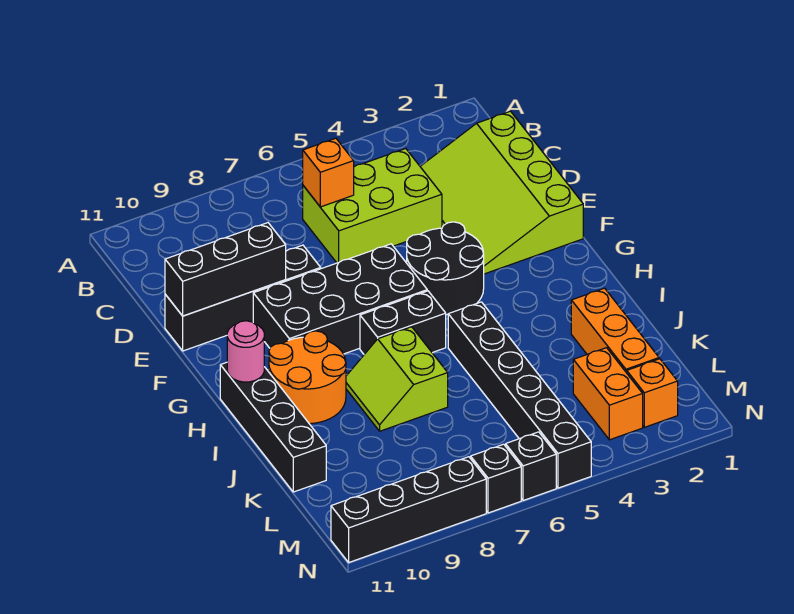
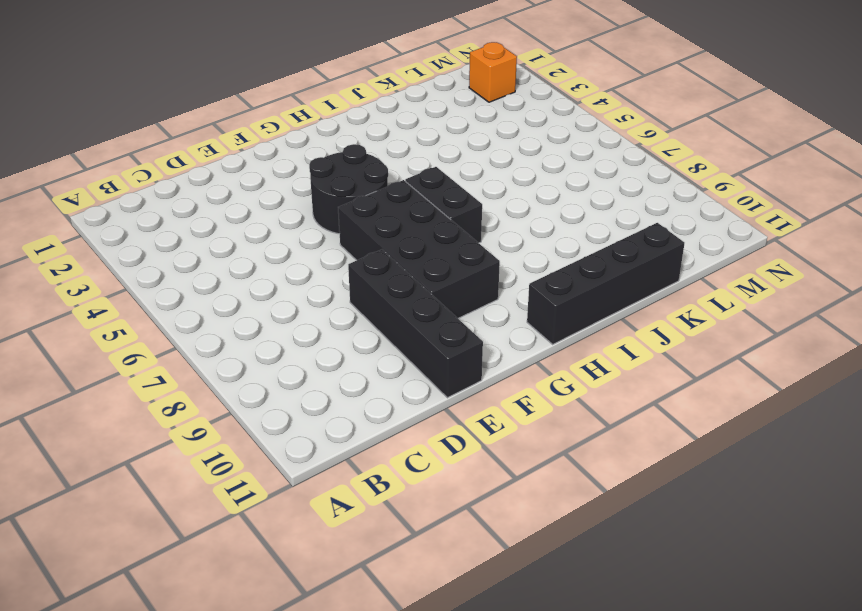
none -> lime slope C1:F3 level 1 top 1
none -> lime brick C4:D6 level 1
none -> orange round brick H9:I10 level 1

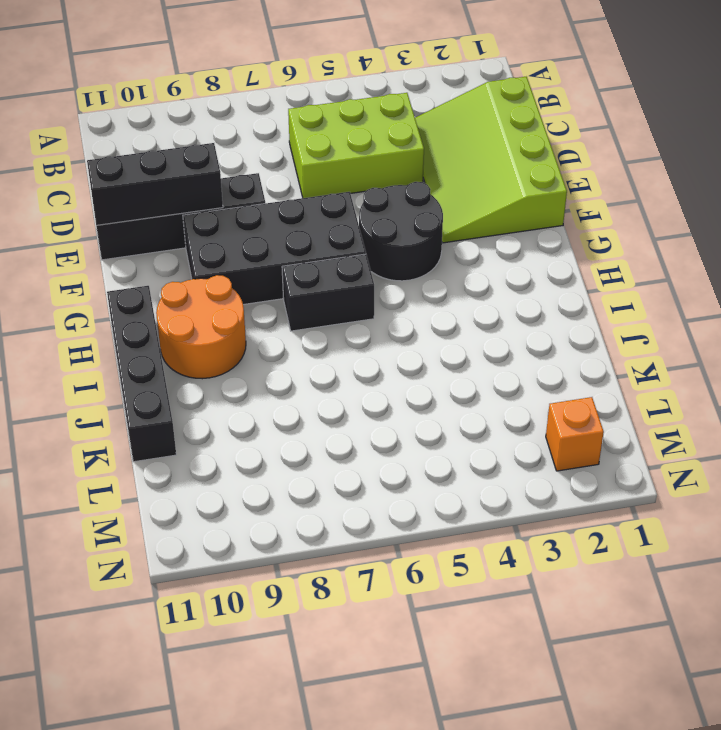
none -> black brick I5:N5 level 1
none -> lime slope I7:J8 level 1 top 7
none -> orange brick J2:L2 level 1

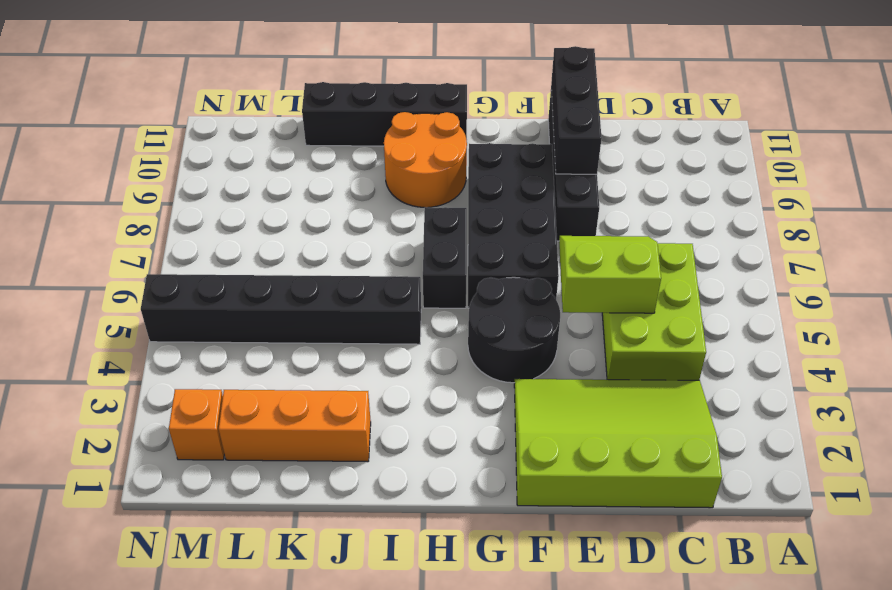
lime slope D5:E6 level 2 top 5 -> lime slope I7:J8 level 1 top 7
none -> orange brick L3:M3 level 1
none -> black brick N6 level 1
none -> black brick N7 level 1

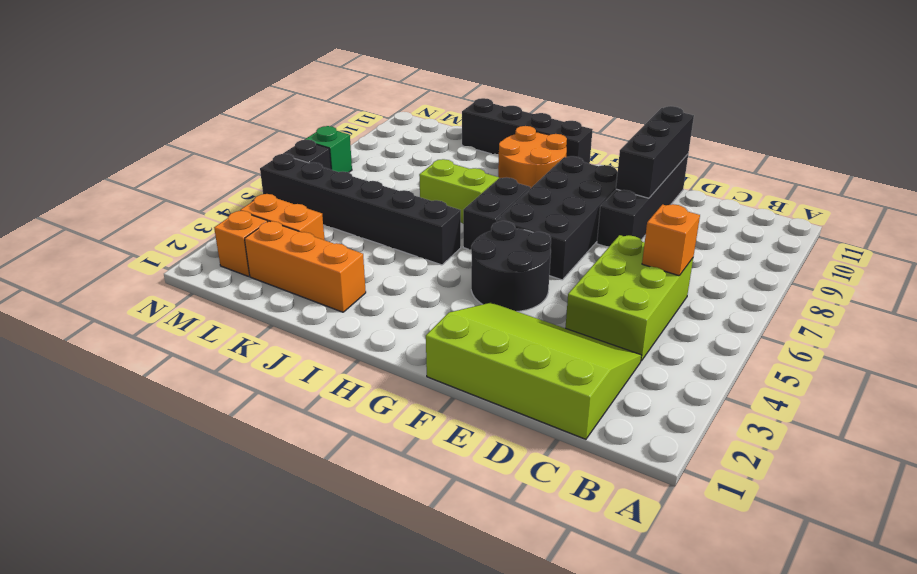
green brick N7 level 1 -> black brick N7 level 1
none -> black brick N8:N11 level 1
none -> pink round brick H11 level 2

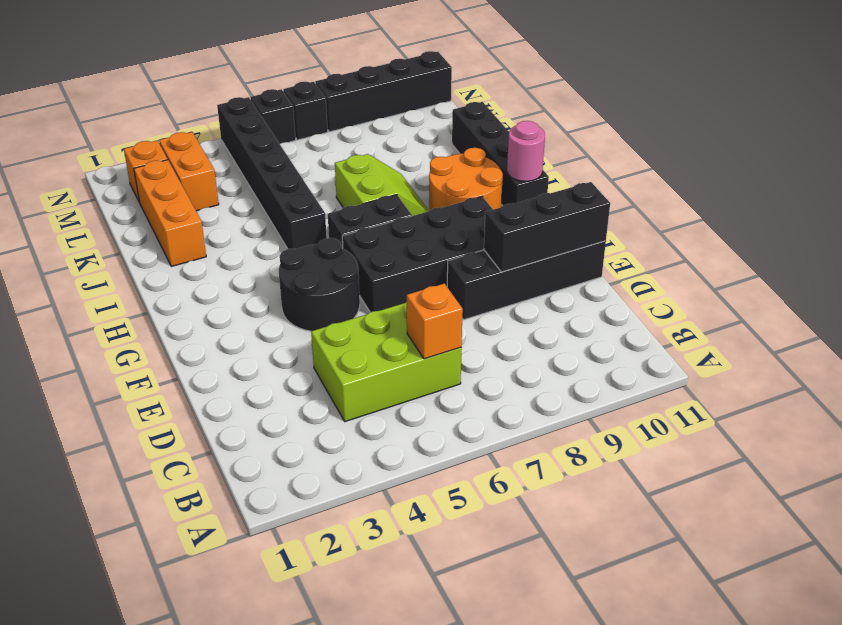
none -> lime slope C1:F3 level 1 top 1

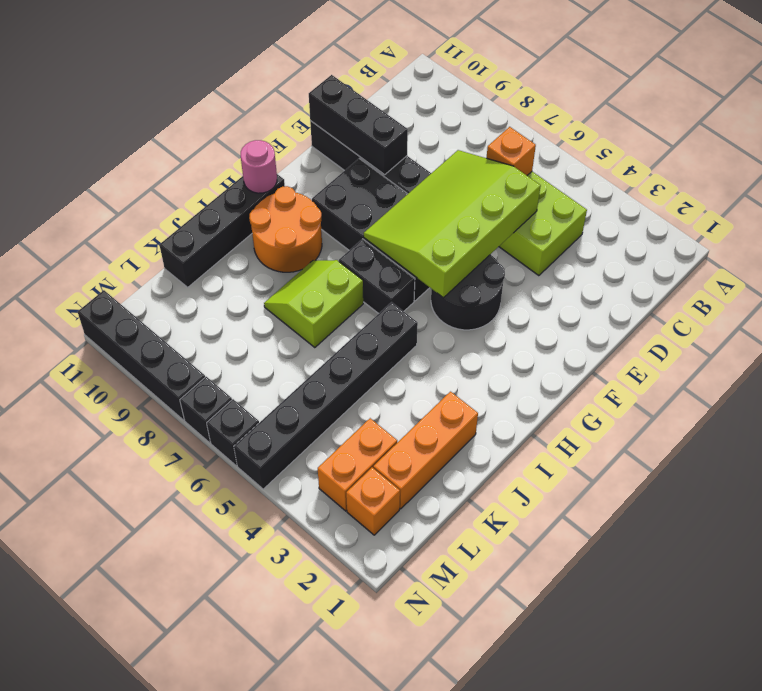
lime slope D5:G7 level 2 top 5 -> lime slope C1:F3 level 1 top 1

